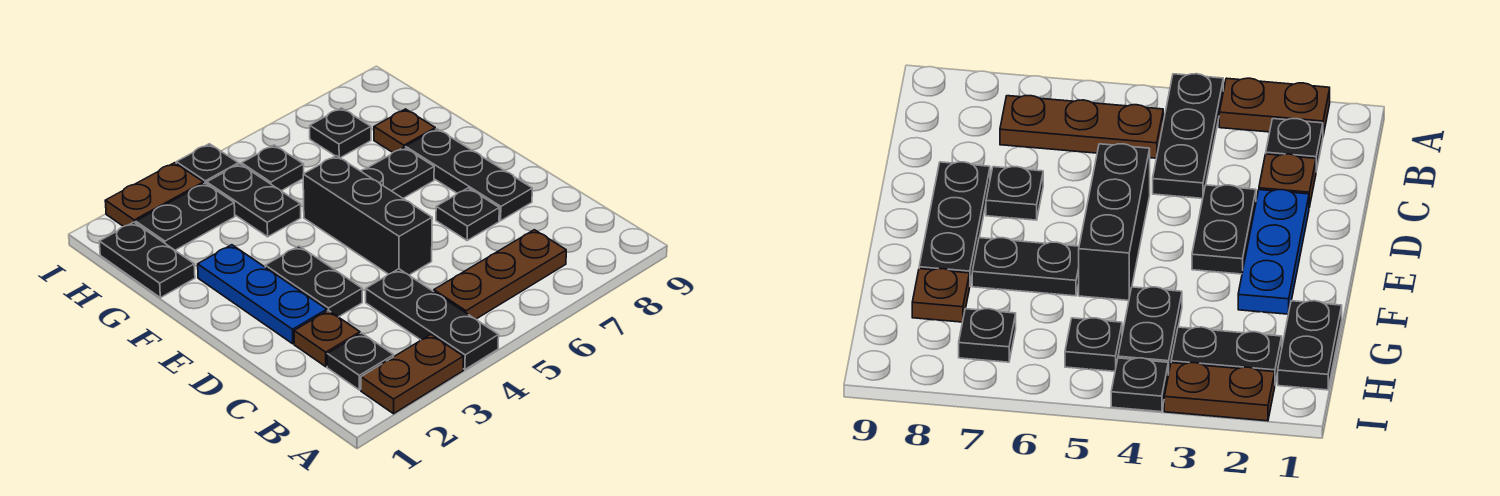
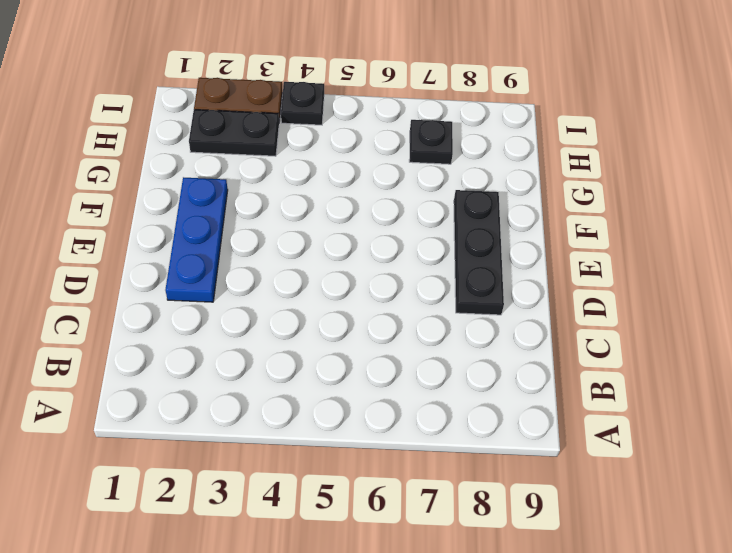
none -> brown plate A2:A3 level 1
none -> black plate A4:C4 level 1
none -> black plate B2 level 1

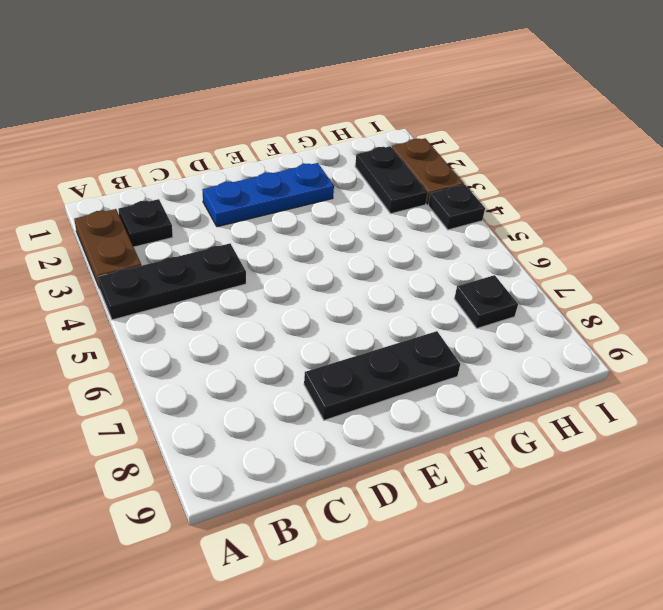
none -> brown plate B5:B7 level 1
none -> brown plate C2 level 1
none -> black plate D3:E3 level 1

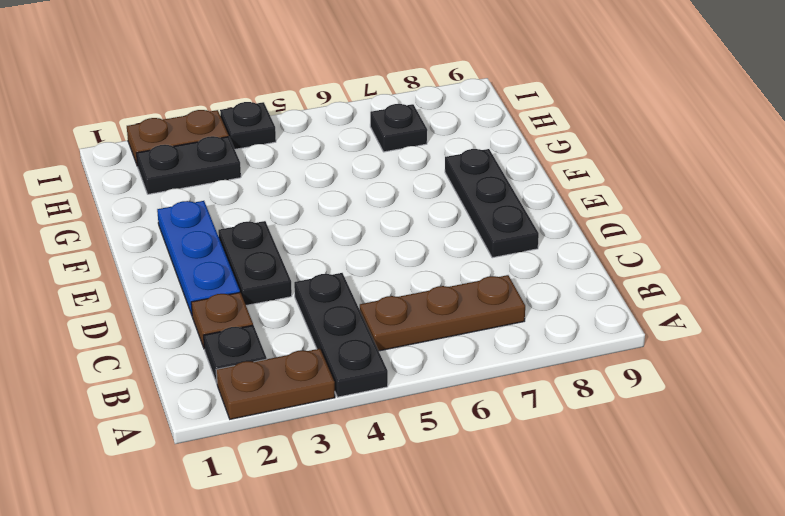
none -> black brick D5:F5 level 1
none -> black plate D7 level 1
none -> black plate F6:F7 level 1

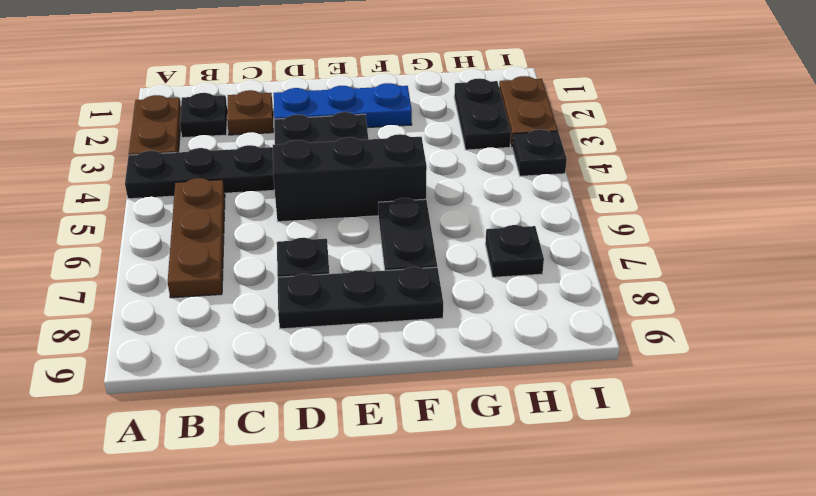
none -> black plate G1:H1 level 1
none -> black plate G4:H4 level 1
none -> brown plate G8 level 1

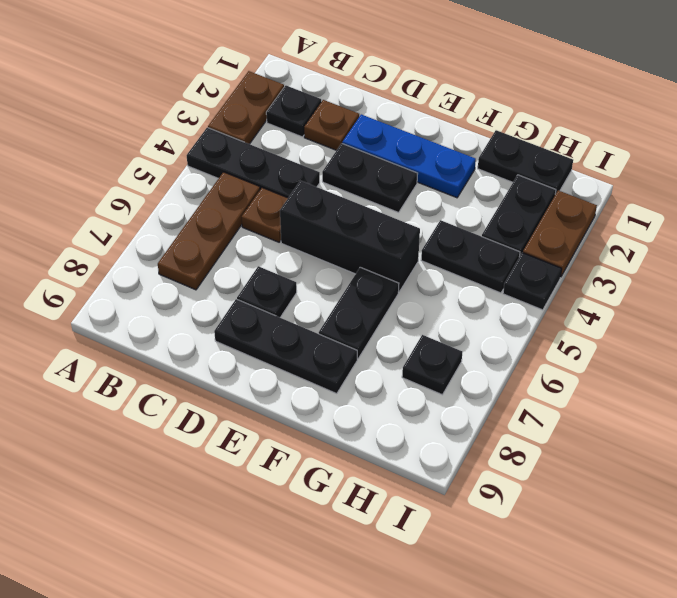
brown plate C5 level 1 -> brown plate G8 level 1
none -> black plate H5 level 1

